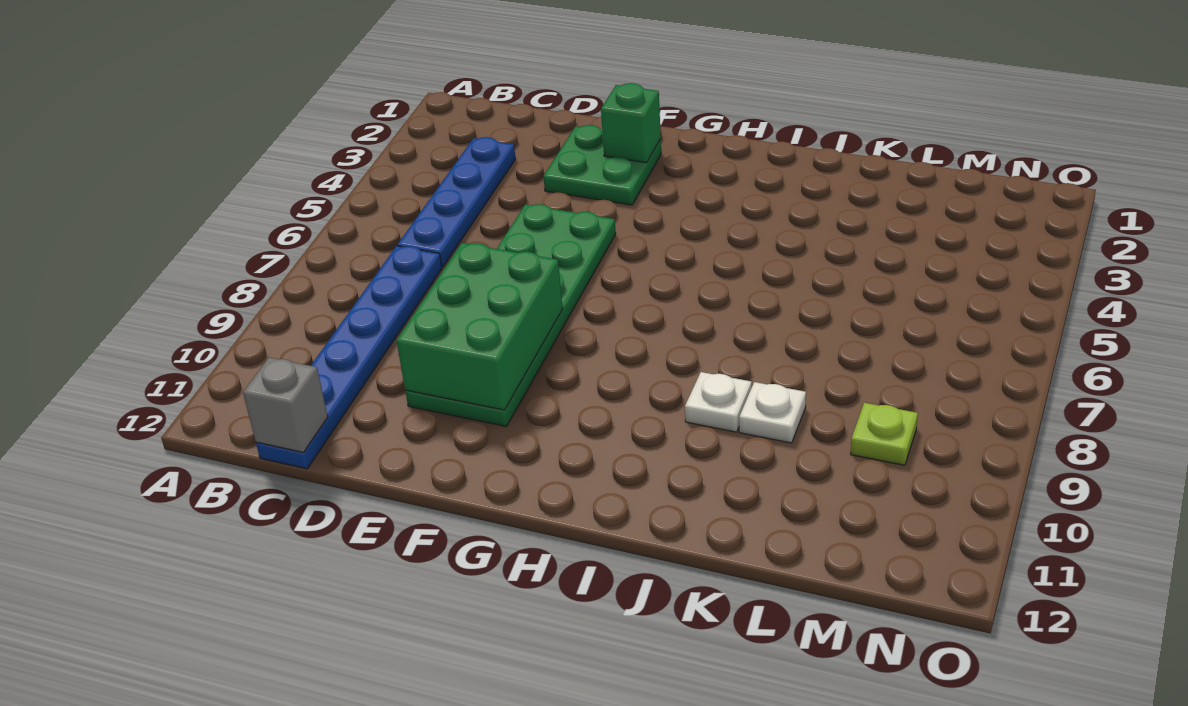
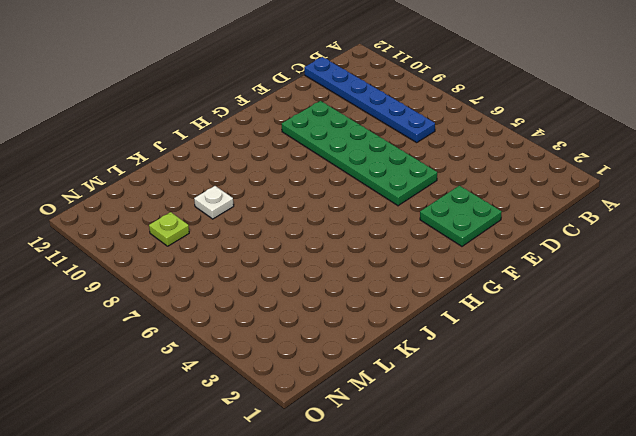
none -> blue plate C3:C6 level 1
none -> white plate J9 level 1

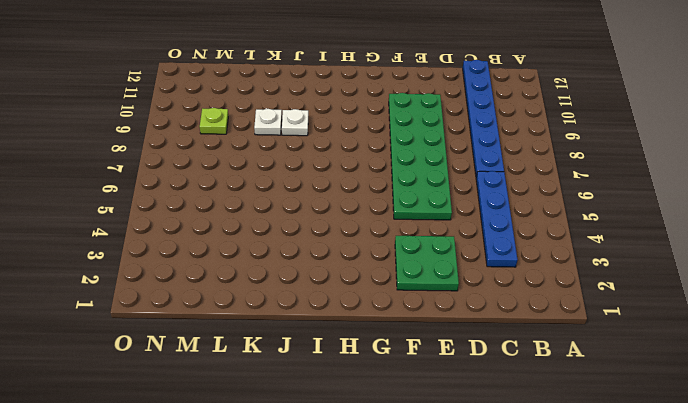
none -> grey brick C12 level 2
none -> green brick E8:F10 level 2

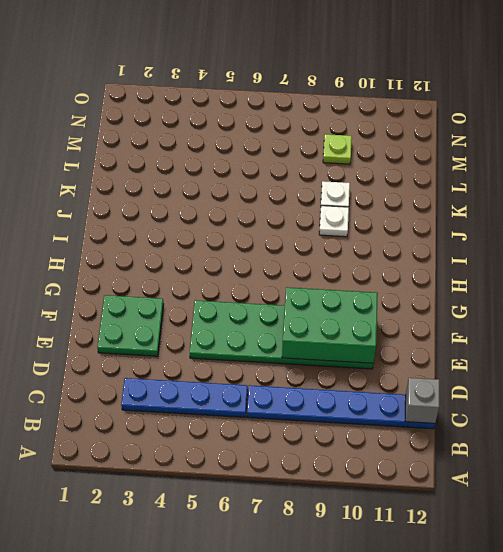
none -> green brick F2 level 2

